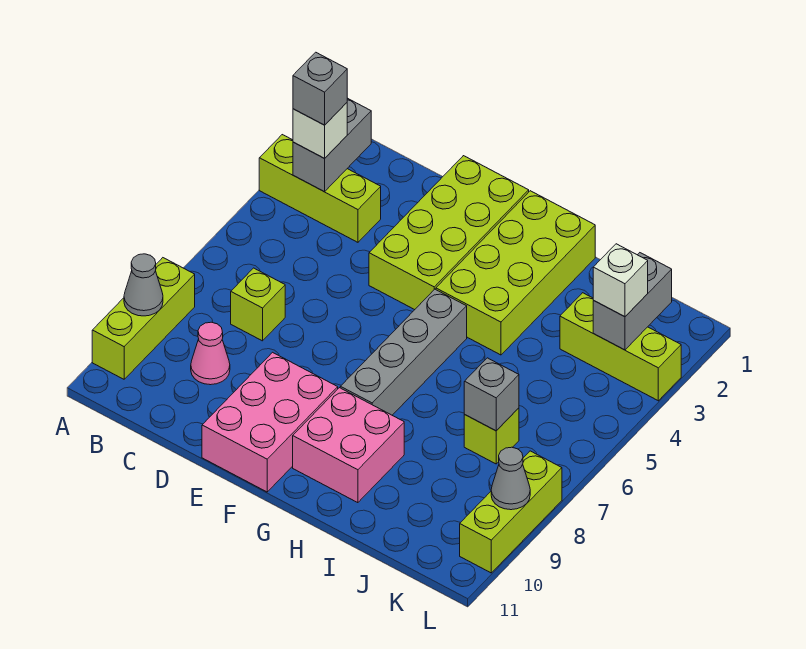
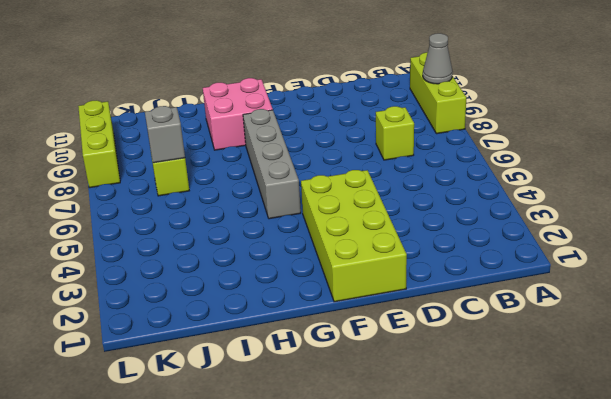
none -> lime brick A3:C3 level 1
none -> pink cone C9 level 1
none -> pink brick E9:F11 level 1

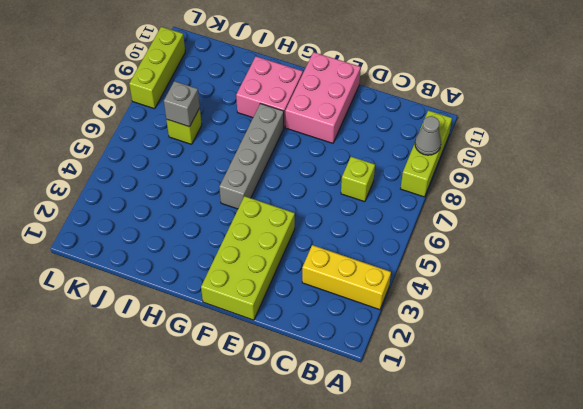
yellow brick A3:C3 level 1 -> lime brick A3:C3 level 1
none -> pink cone C9 level 1
none -> lime brick G1:H4 level 1
none -> lime brick J3:L3 level 1

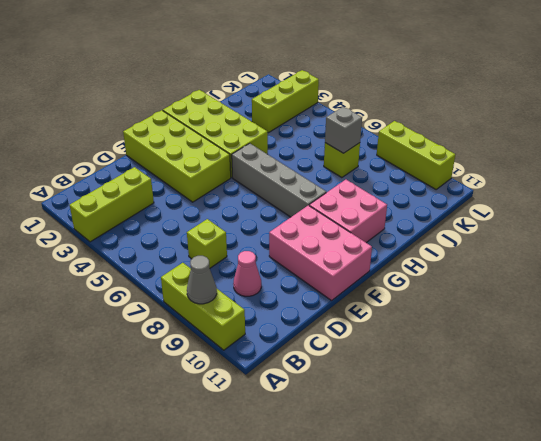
none -> grey brick B2:B3 level 2
none -> grey brick K2:K3 level 2
none -> grey cone L9 level 2

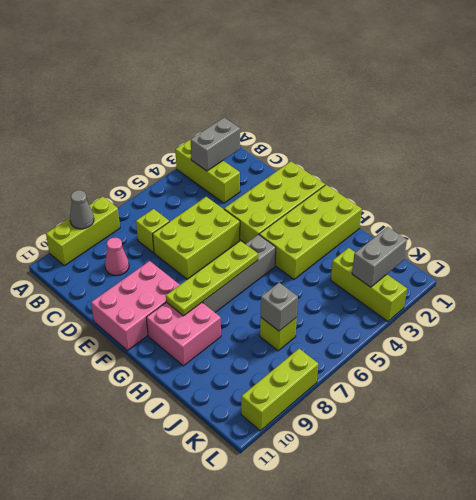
lime brick D5:E7 level 1 -> none
lime plate G6:G9 level 2 -> none
none -> grey cone L9 level 2
none -> white brick B3 level 3
none -> white brick K3 level 3

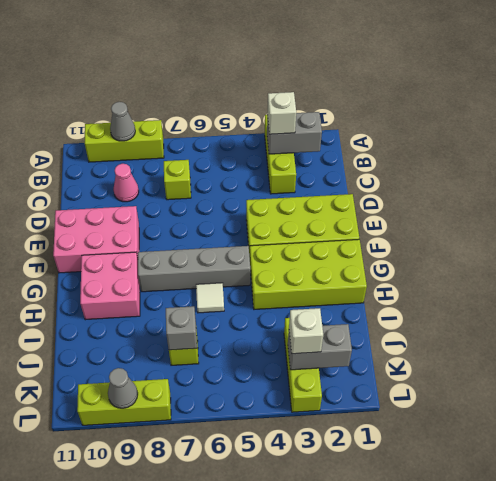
white tile H6 level 1 -> none
none -> grey brick B3 level 4

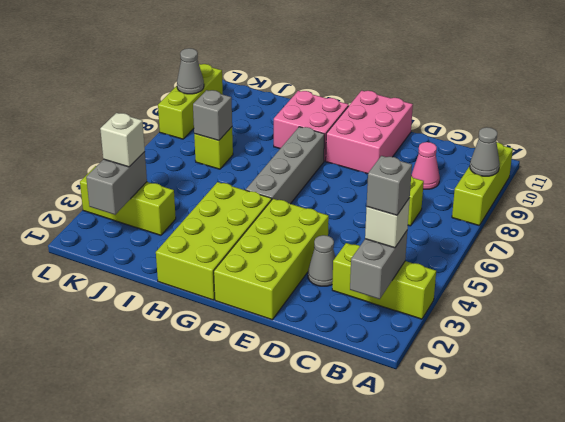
grey cone D3 level 1 -> none

